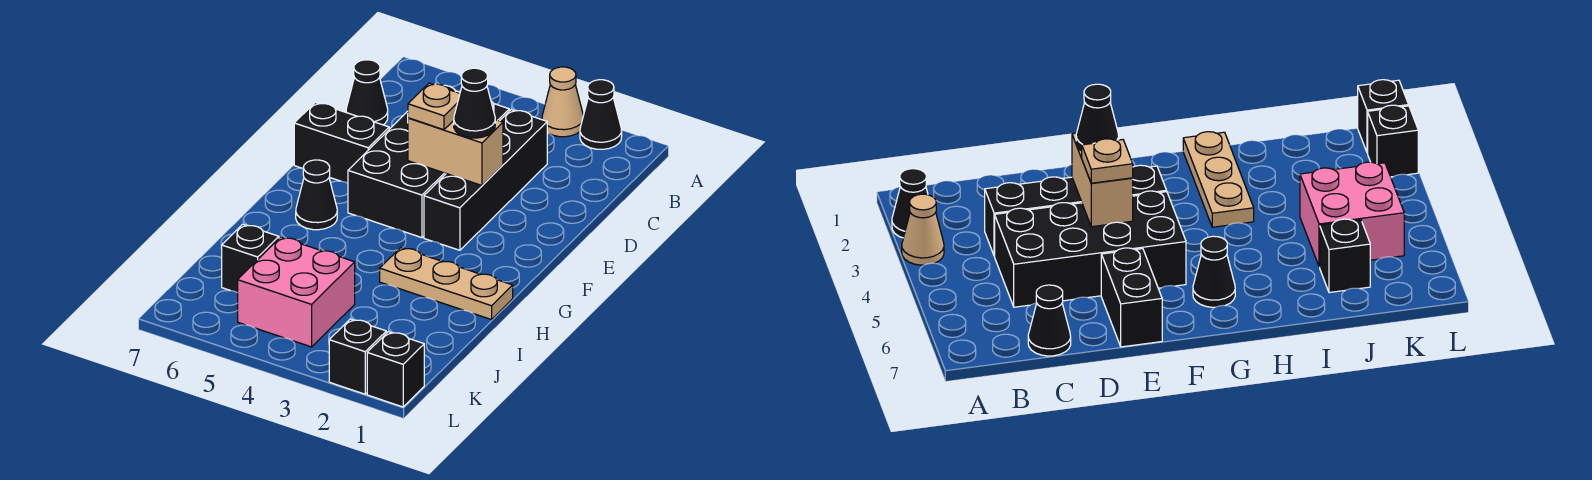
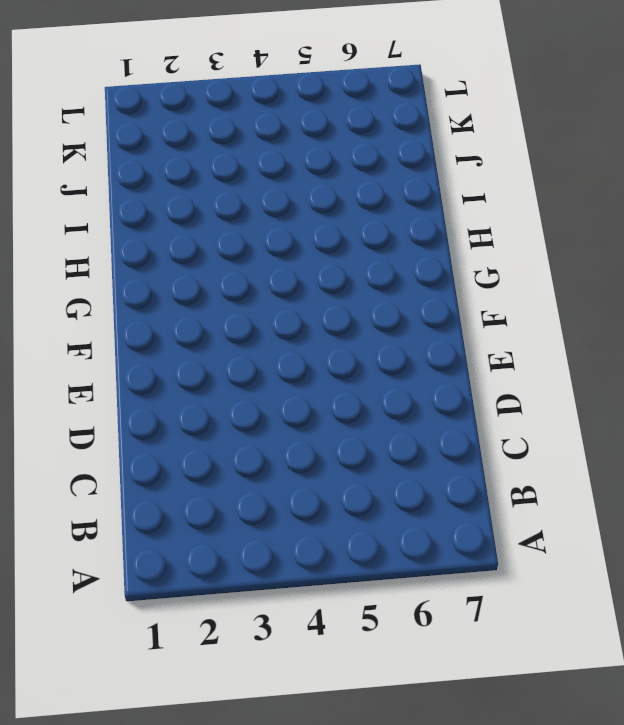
none -> black cone A2 level 1
none -> tan cone A3 level 1
none -> black brick C3:F3 level 1

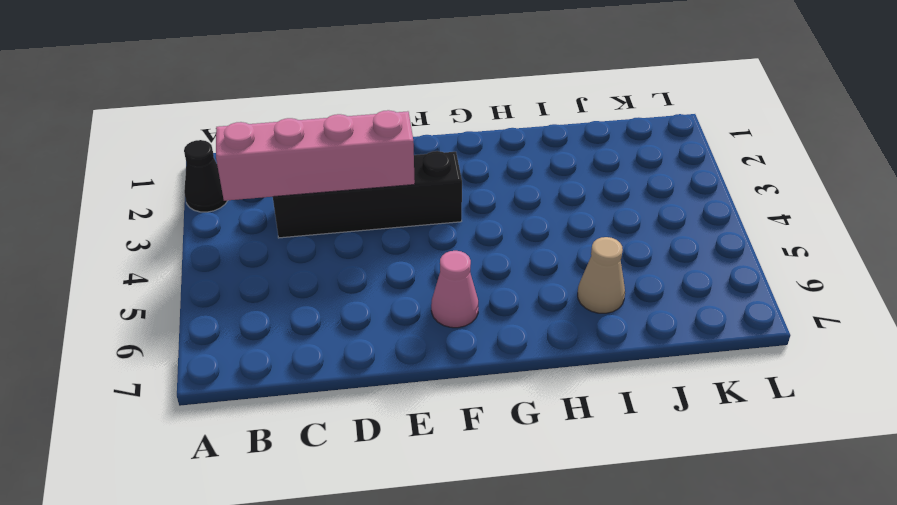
pink brick B3:E3 level 2 -> tan brick E3:E4 level 2
pink cone F6 level 1 -> none
tan cone I6 level 1 -> tan cone A3 level 1
none -> black brick C4:F5 level 1
none -> black cone C7 level 1
none -> black brick E6:E7 level 1

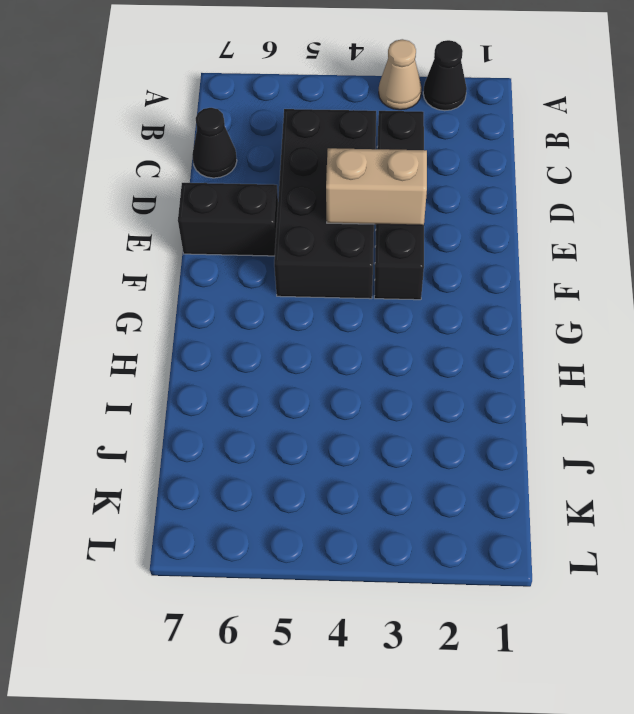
none -> black cone G6 level 1
none -> tan plate H1:H3 level 1
none -> pink brick J4:K5 level 1

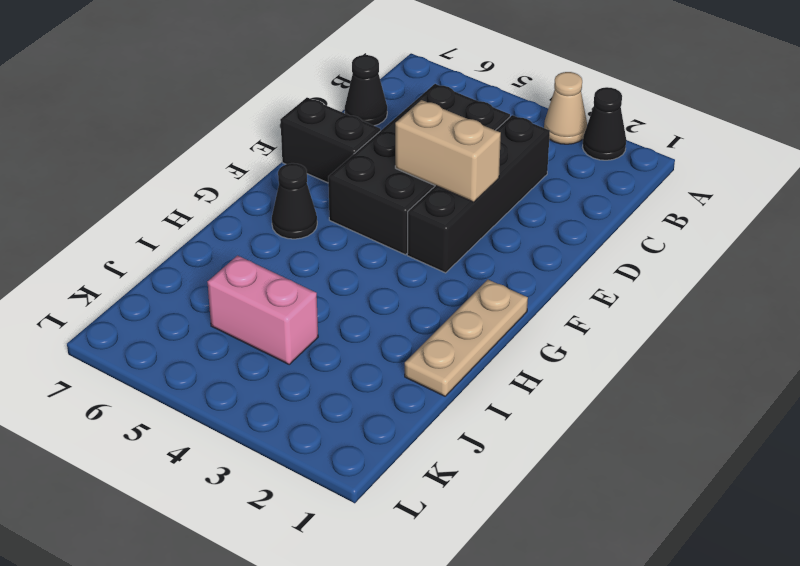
tan plate G1:I1 level 1 -> tan plate H1:H3 level 1
pink brick J4:J5 level 1 -> pink brick J4:K5 level 1
none -> black brick J6 level 1
none -> black brick L1 level 1
none -> black brick L2 level 1

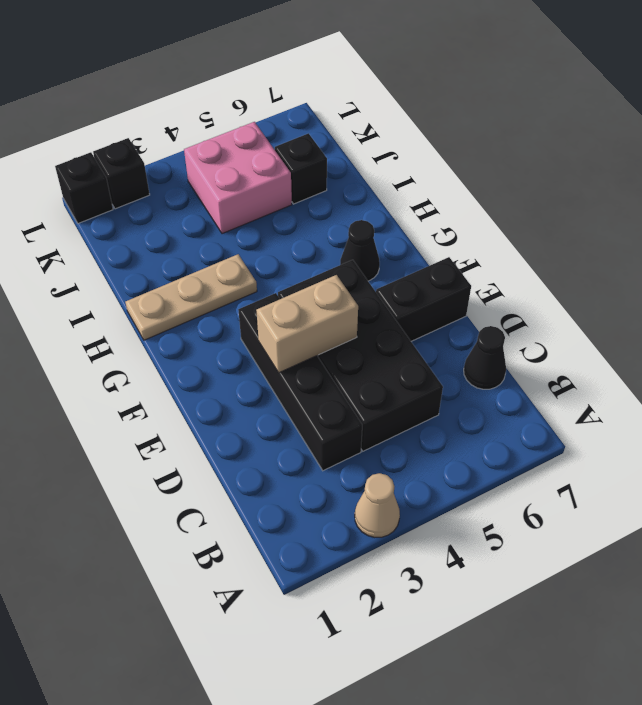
none -> black cone A2 level 1
none -> black cone E3 level 3
none -> tan plate E4 level 3

